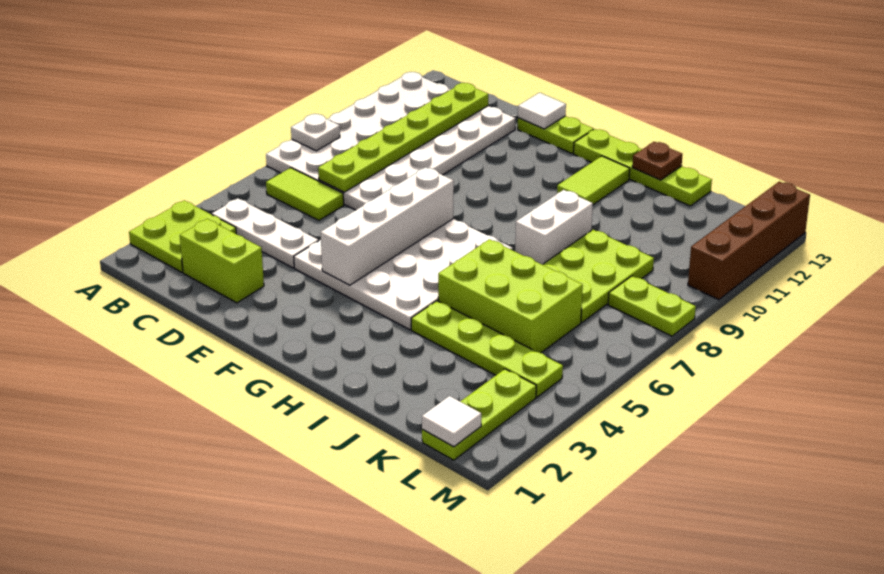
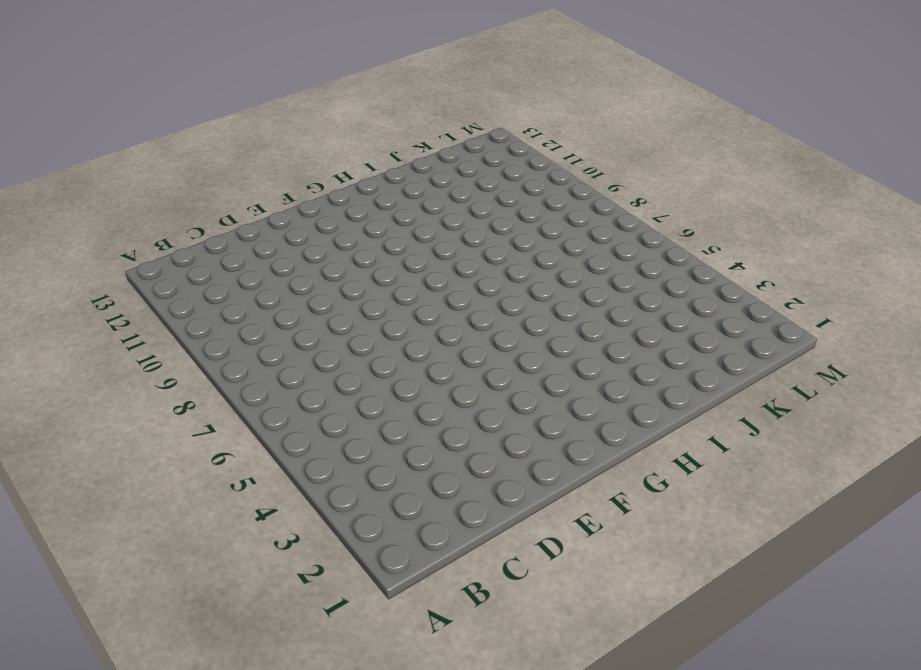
none -> lime plate A2:B3 level 1
none -> white plate A7:D12 level 1
none -> white plate B4:D4 level 1

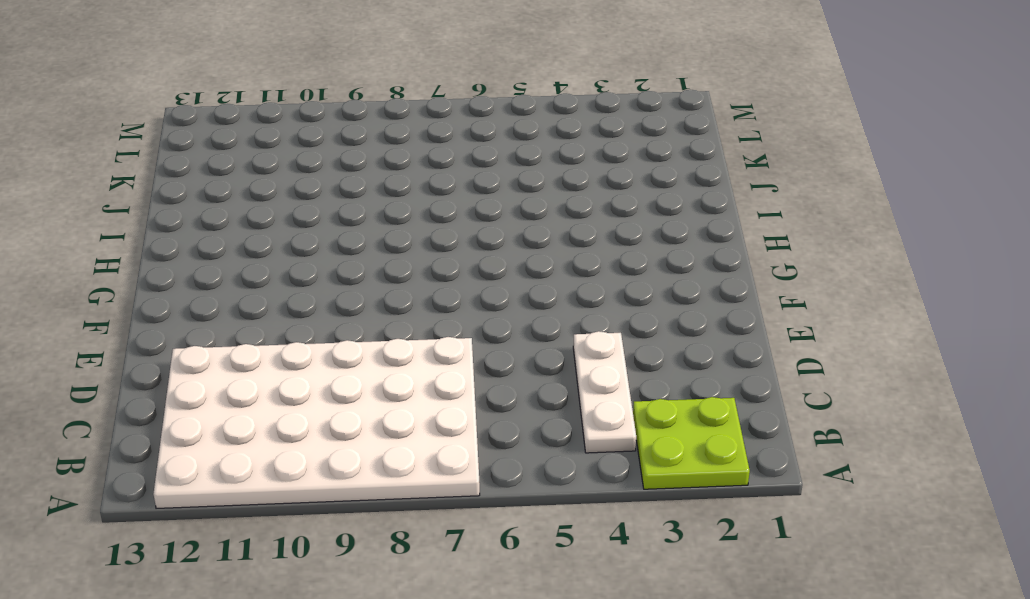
none -> lime tile B6:C6 level 1
none -> lime brick C2:D2 level 1
none -> white plate E4:H7 level 1

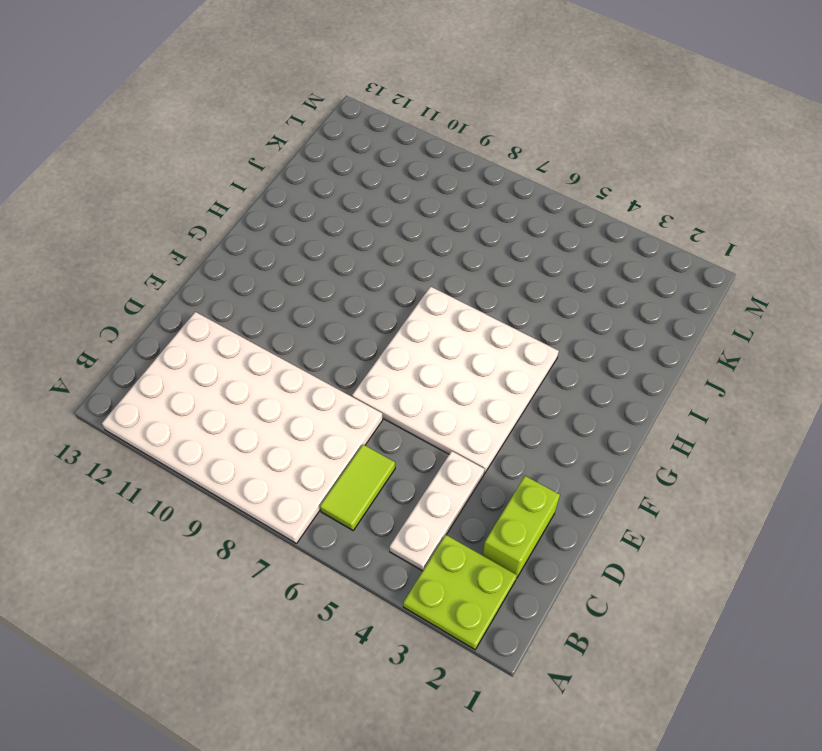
none -> lime plate E13:F13 level 1
none -> lime plate G13:J13 level 1
none -> lime tile H11:H12 level 1

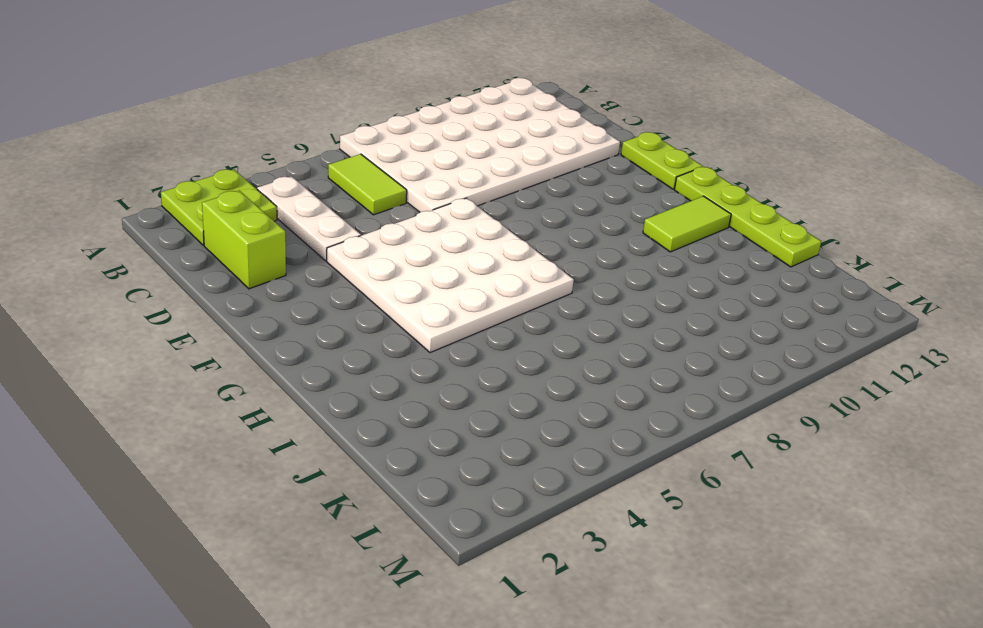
none -> lime plate I4:L4 level 1
none -> lime brick I5:K6 level 1
none -> white brick I8:I9 level 1

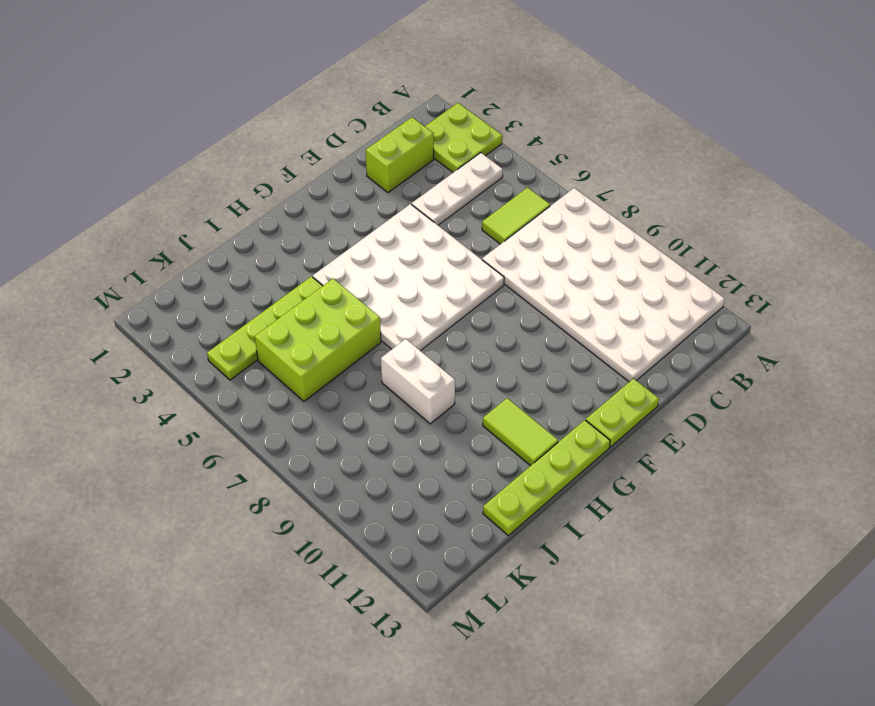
none -> lime plate J7:K9 level 1
none -> lime plate L1:L3 level 1
none -> lime plate L8:M8 level 1

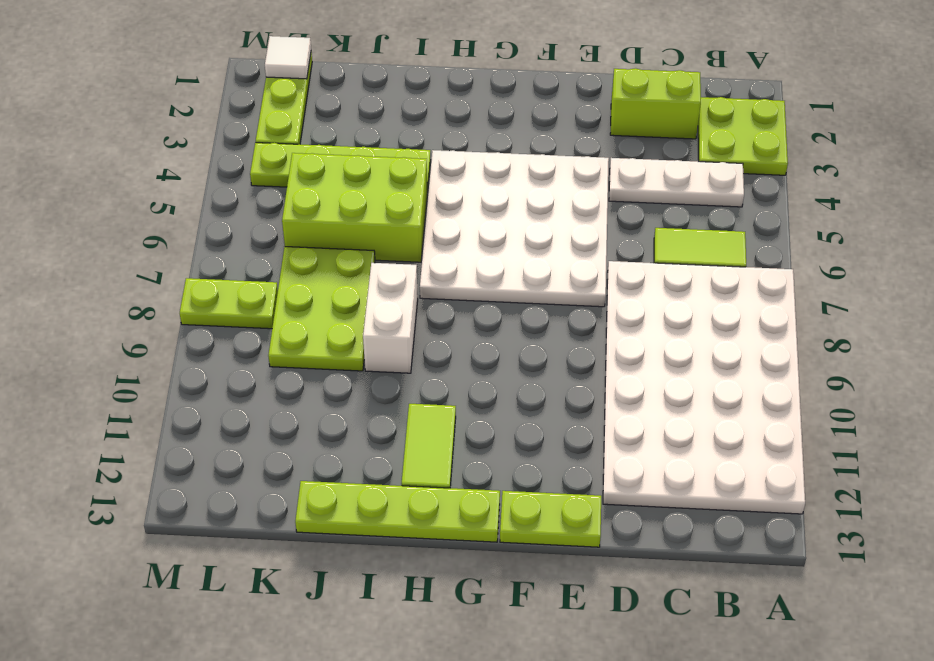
none -> brown brick M10:M13 level 1
none -> white plate A8 level 2
none -> lime plate C7:C12 level 2

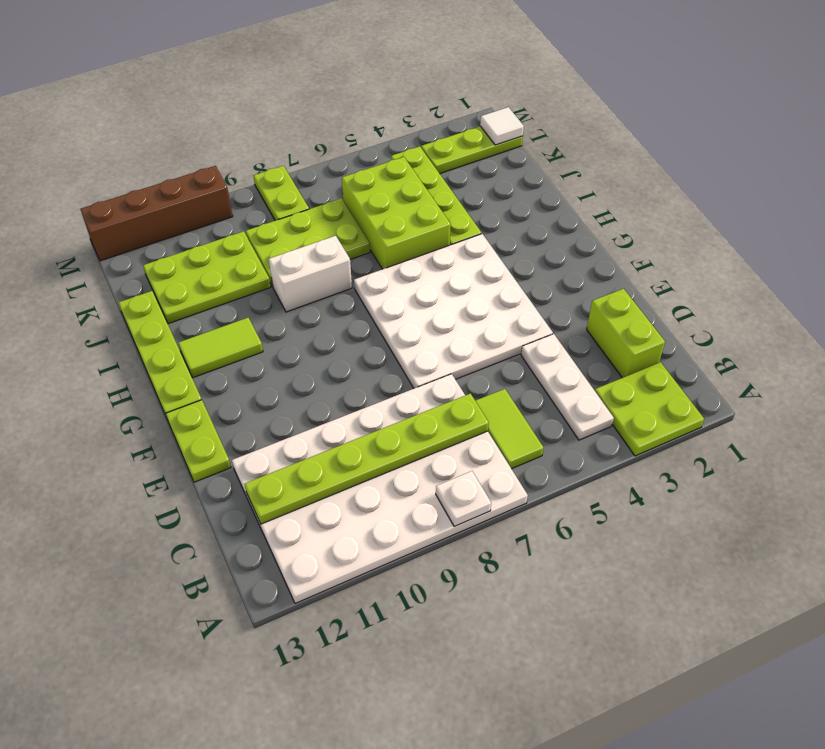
lime plate J10:K12 level 1 -> none
none -> white tile E13 level 2
none -> white brick F4:F7 level 2
none -> brown plate I13 level 2

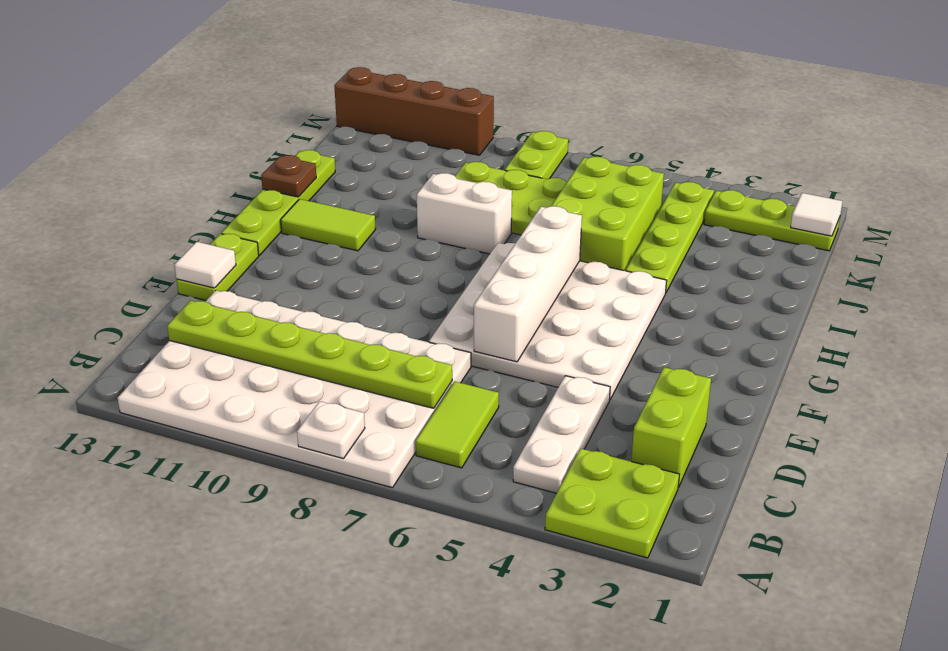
white brick E6:H6 level 2 -> white brick F4:F7 level 2

